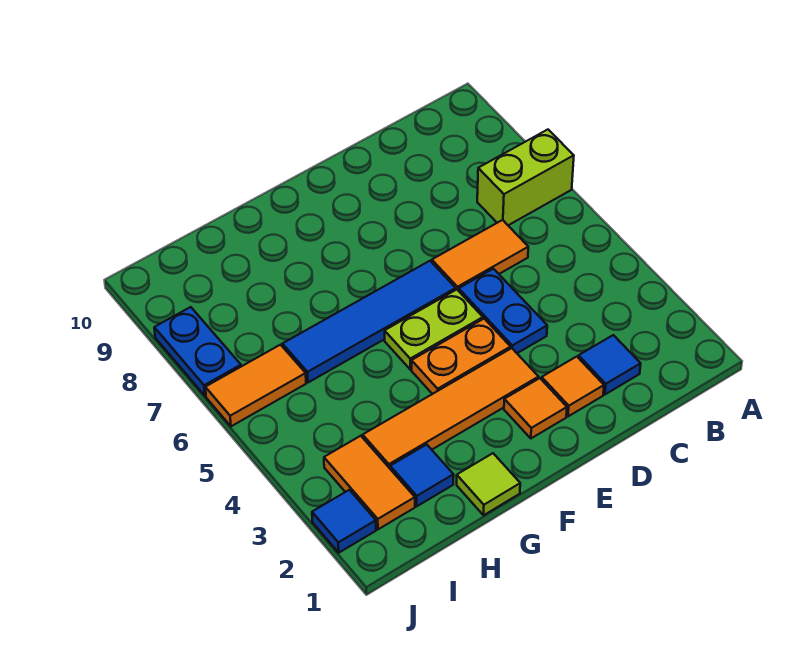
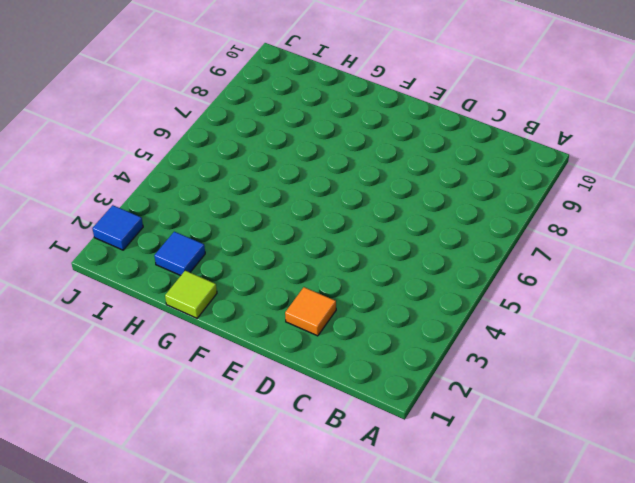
none -> lime brick A7:B7 level 1
none -> blue tile C2 level 1
none -> orange tile C6:D6 level 1

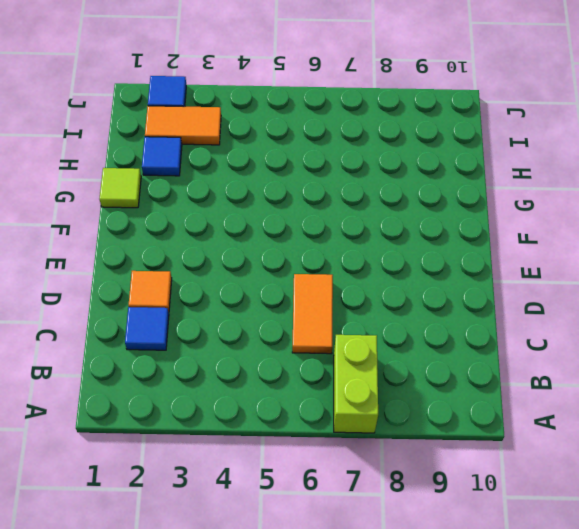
none -> blue plate D4:D5 level 1
none -> orange tile E2 level 1
none -> orange tile E3:H3 level 1

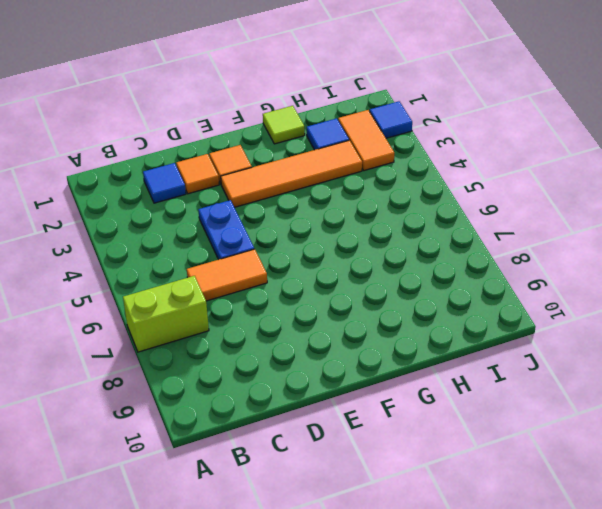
none -> orange plate E4:F4 level 1
none -> lime plate E5:F5 level 1
none -> blue tile E6:H6 level 1

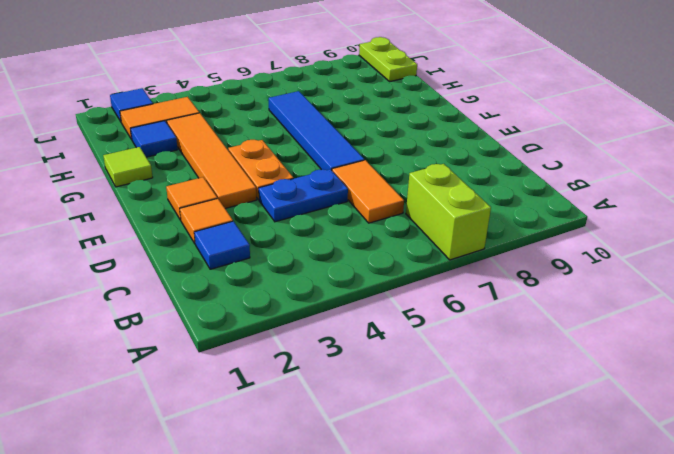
lime plate I10:J10 level 1 -> lime plate E5:F5 level 1
none -> orange tile I6:J6 level 1
none -> blue plate J7:J8 level 1

